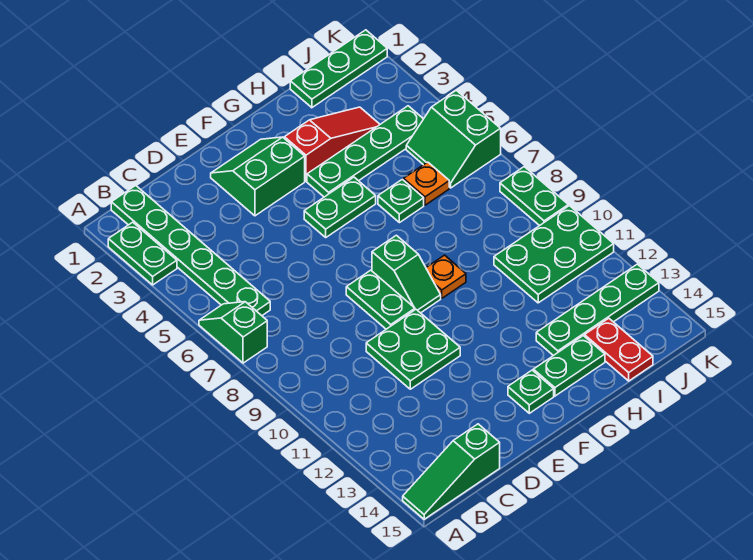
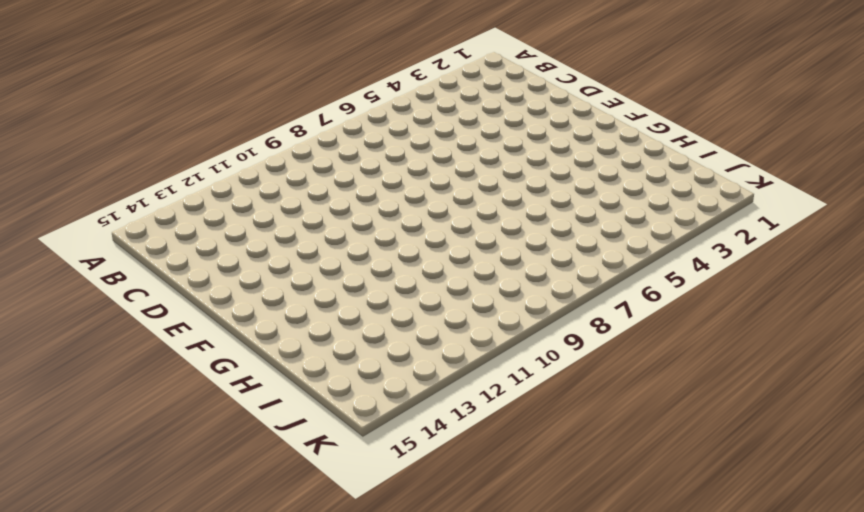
none -> green plate A2:A3 level 1
none -> green slope A6:A7 level 1 top 7
none -> green slope A15:C15 level 1 top C

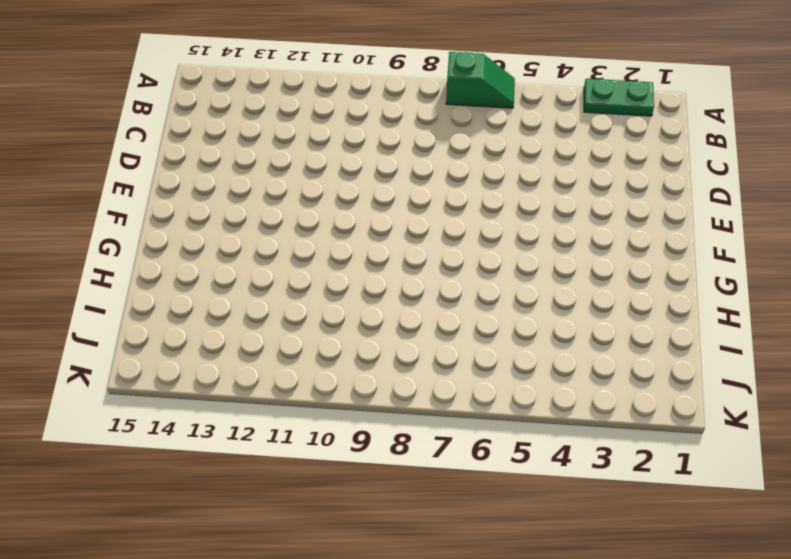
none -> green slope A15:C15 level 1 top C
none -> green plate B1:B6 level 1
none -> green plate D10:E11 level 1

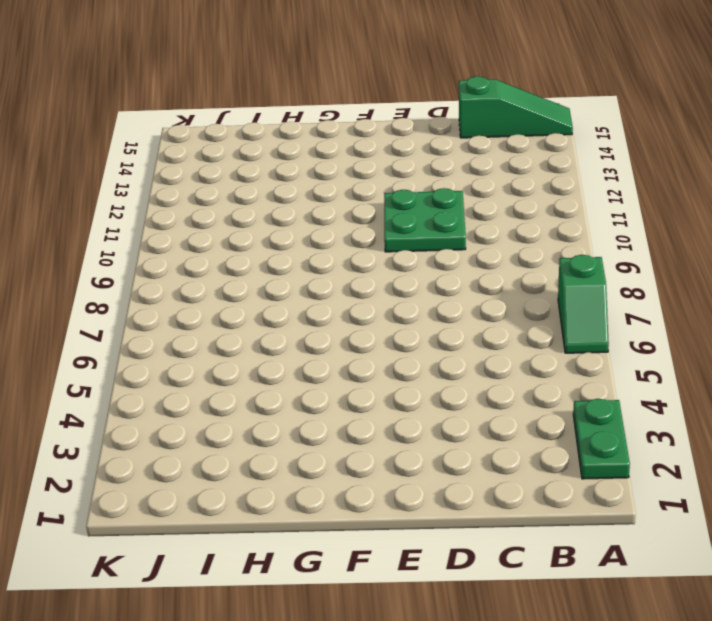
none -> green plate B1:B6 level 1
none -> green slope E2:F3 level 1 top 3
none -> green plate E8:E9 level 1

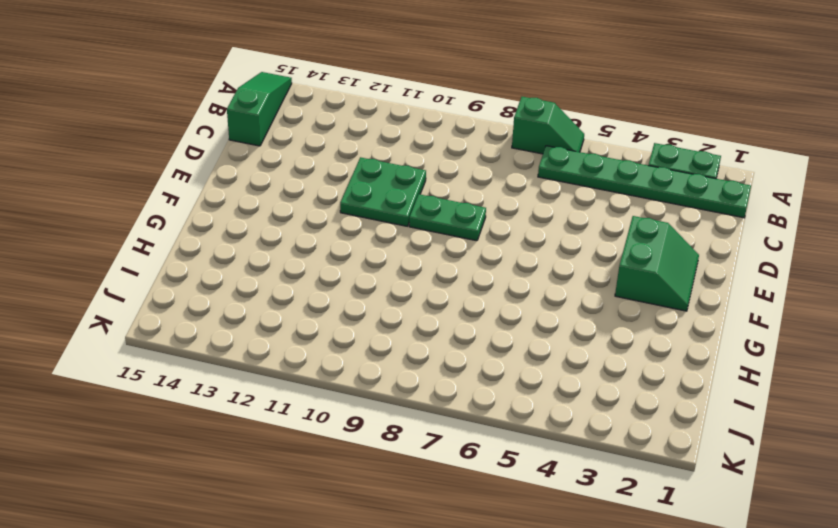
none -> green plate F5:G5 level 1
none -> green slope F8:F9 level 1 top 8
none -> green plate F14 level 1

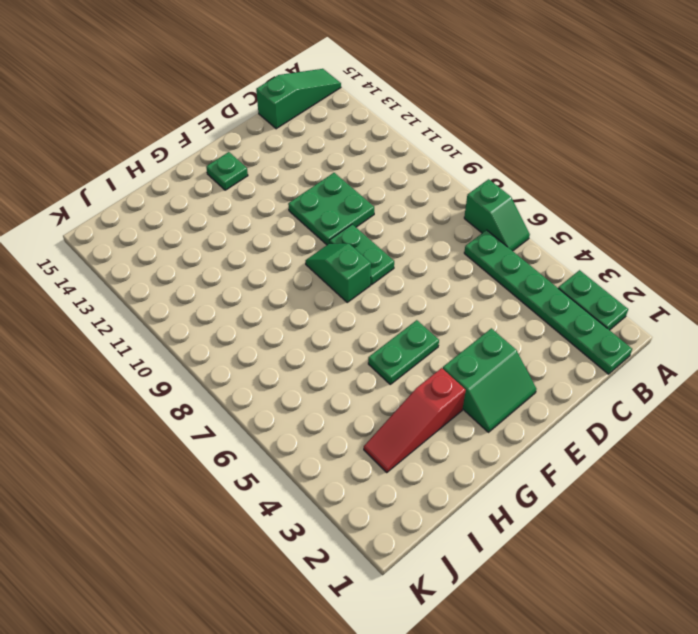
none -> green plate G4:J4 level 1
none -> orange plate G9 level 1
none -> green plate G14:H14 level 1

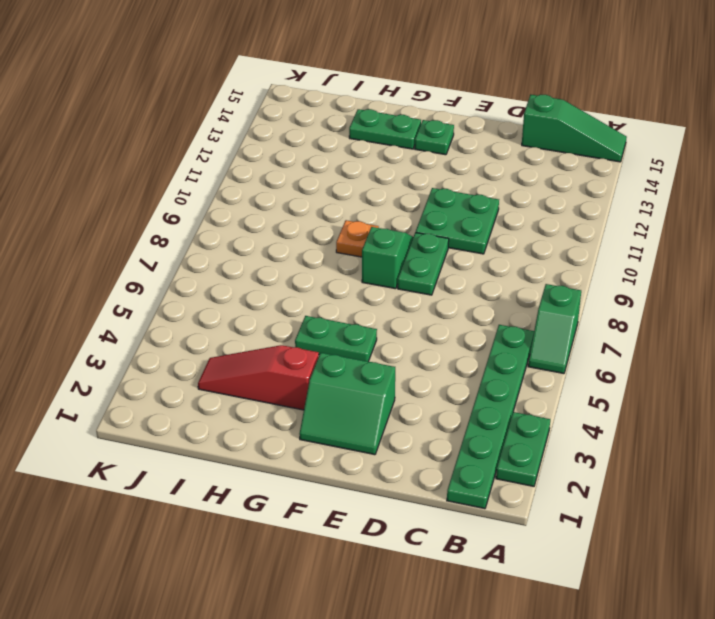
none -> green plate G4:J4 level 1
none -> green plate H6 level 1
none -> green plate H13:K13 level 1

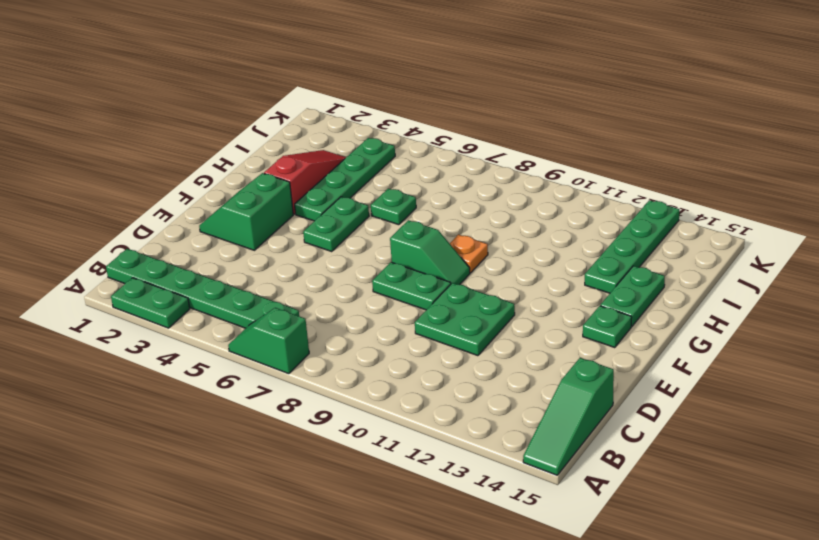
none -> green plate I1:K1 level 1
none -> orange plate I6 level 1
none -> green plate I10:K11 level 1

